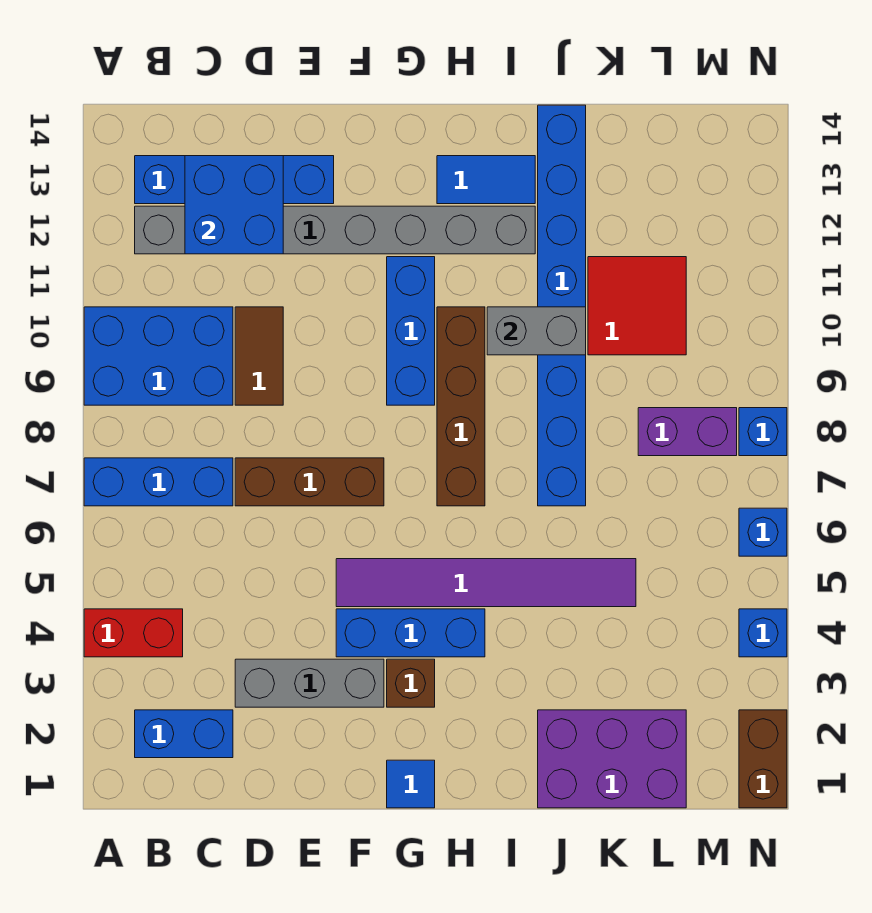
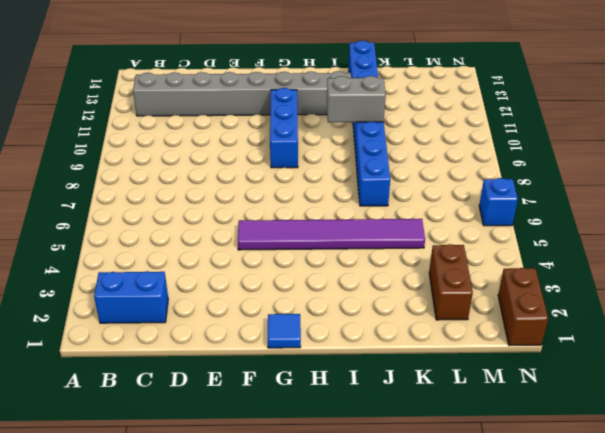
brown brick L2:L3 level 1 -> purple brick J1:L2 level 1
none -> red brick A4:B4 level 1
none -> blue brick A7:C7 level 1
none -> blue brick A9:C10 level 1

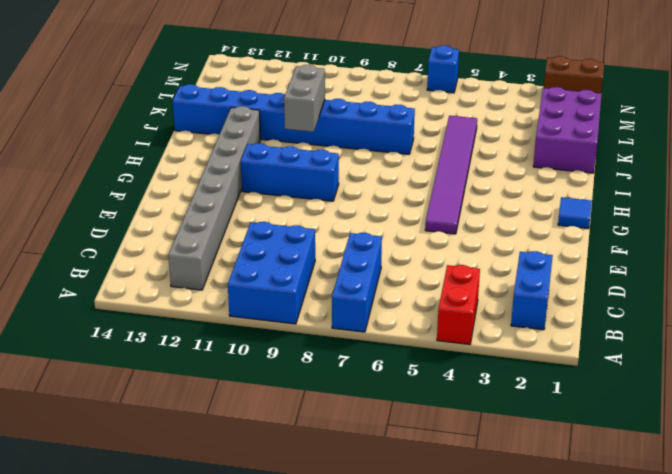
none -> blue brick B13:E13 level 1
none -> grey brick D3:F3 level 1
none -> brown brick D7:F7 level 1

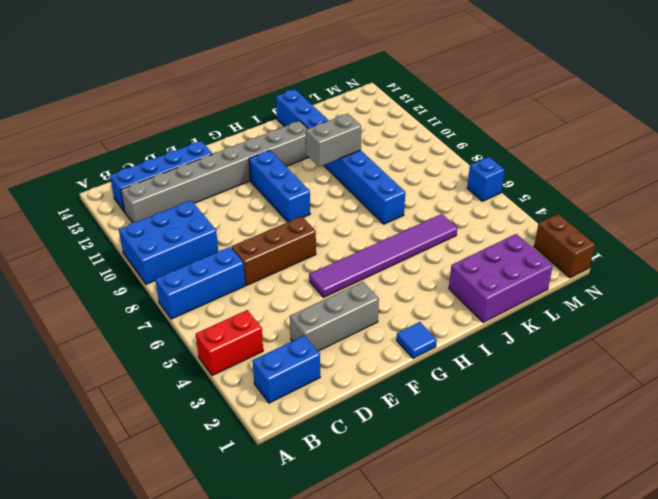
none -> brown tile D9:D10 level 1
none -> blue brick F4:H4 level 1
none -> brown brick G3 level 1

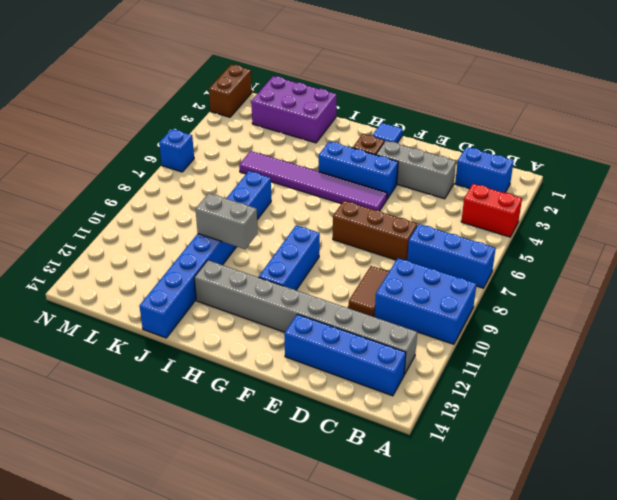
none -> brown brick H7:H10 level 1
none -> blue tile H13:I13 level 1
none -> red tile K10:L11 level 1

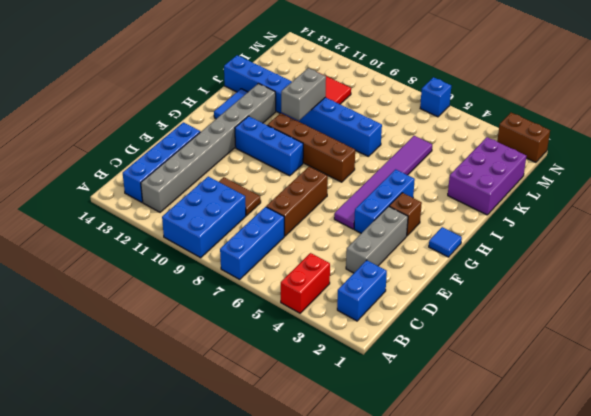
none -> purple brick L8:M8 level 1
none -> blue brick N4 level 1
none -> blue brick N8 level 1

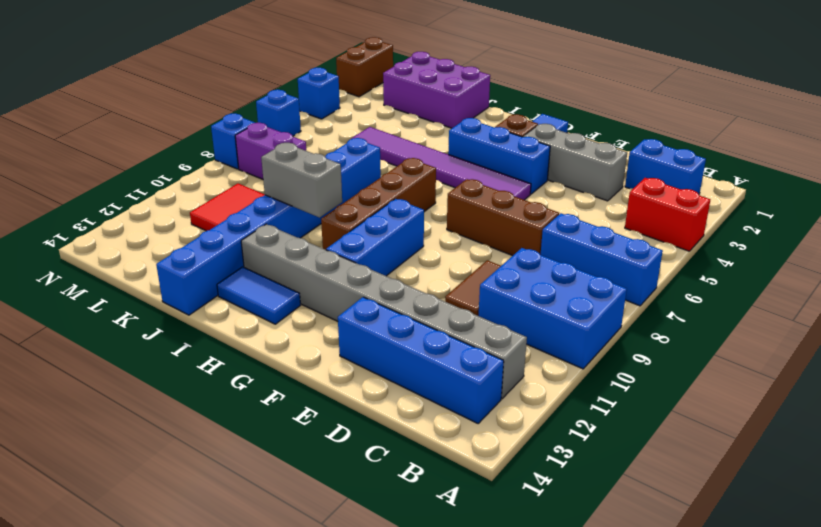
none -> blue brick C12:D13 level 2

